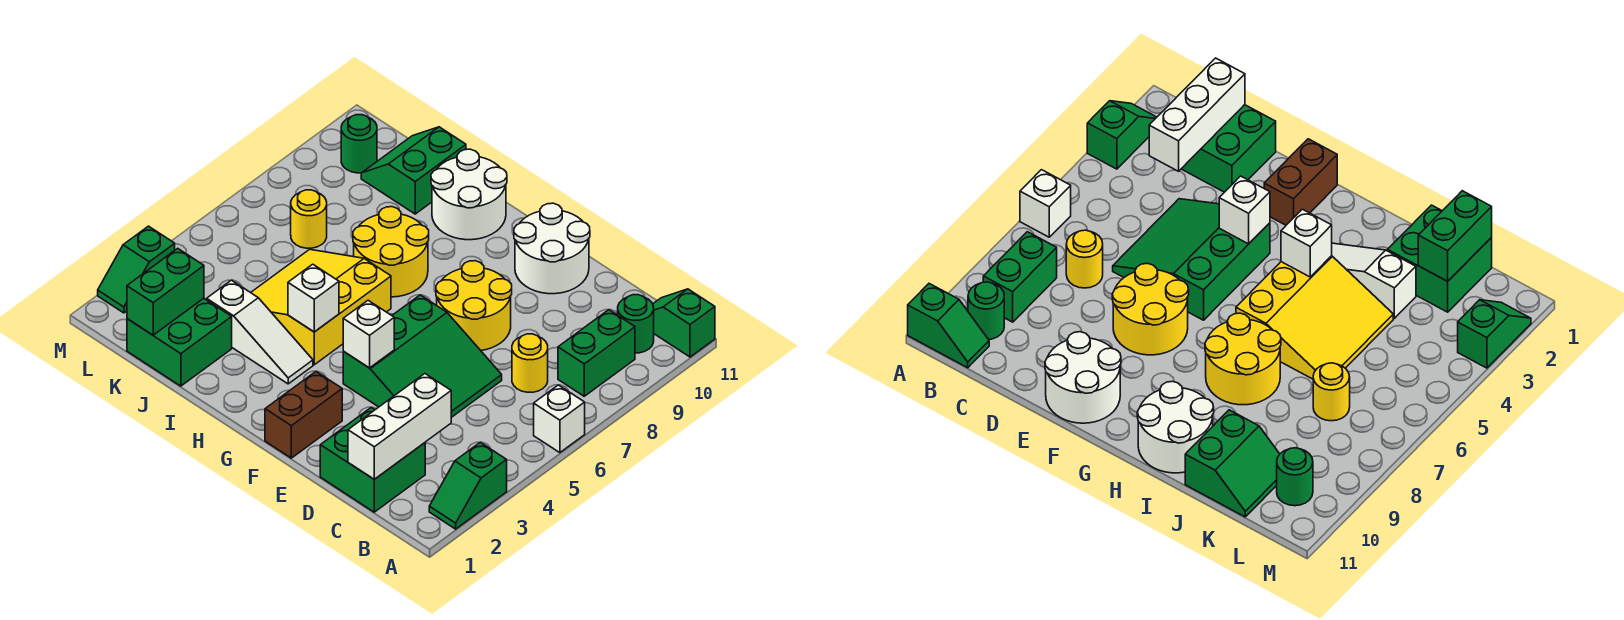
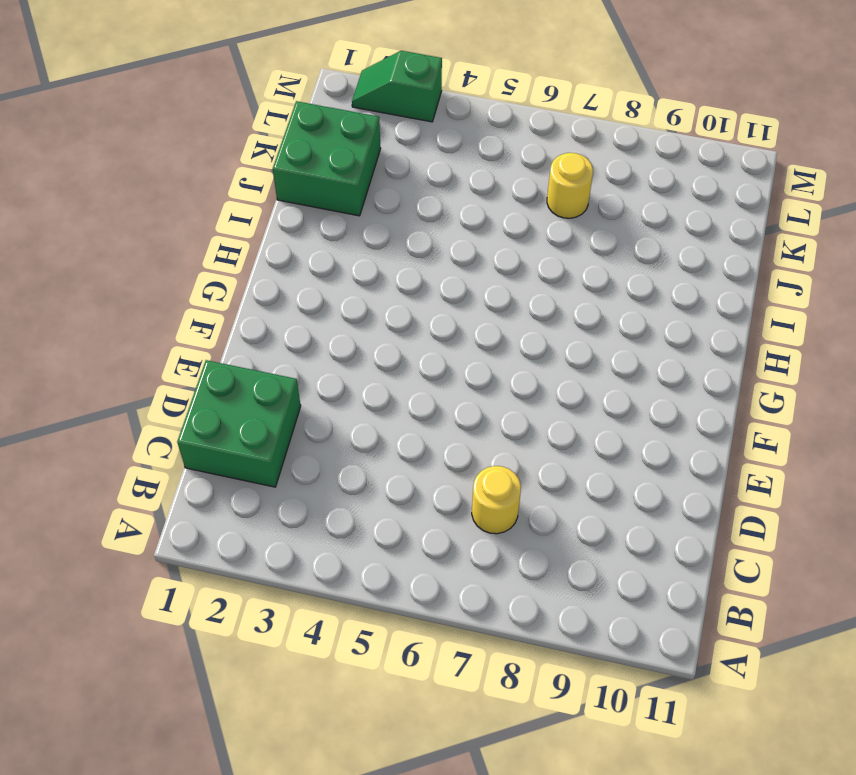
none -> green slope A2:A3 level 1 top 3
none -> white brick A6 level 1
none -> green slope A11:B11 level 1 top A

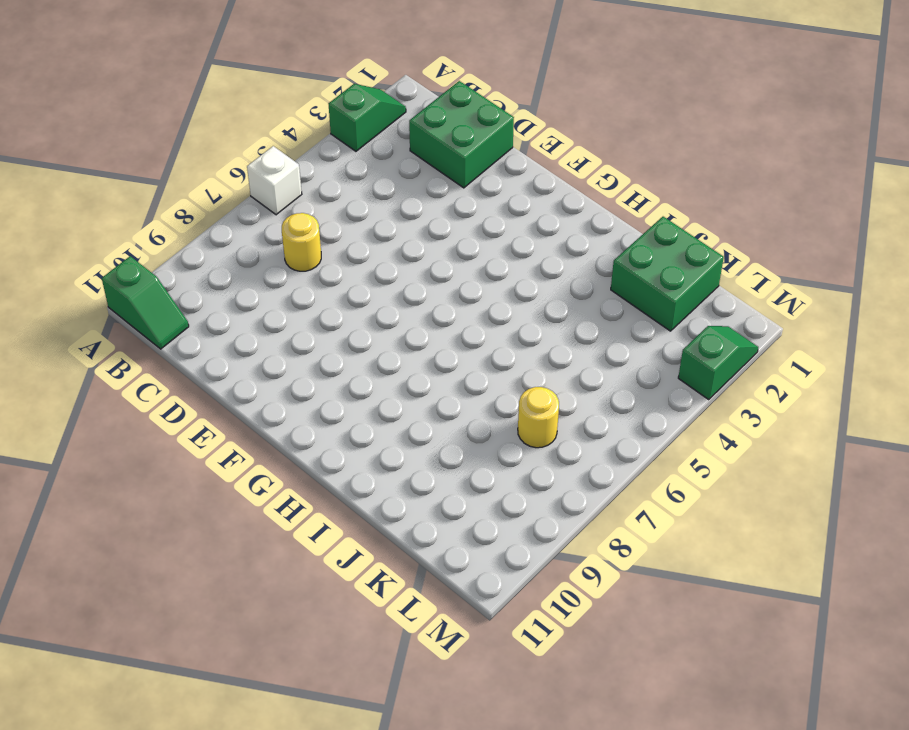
none -> green brick B8:B9 level 1
none -> green round brick B10 level 1
none -> green slope D4:F6 level 1 top F

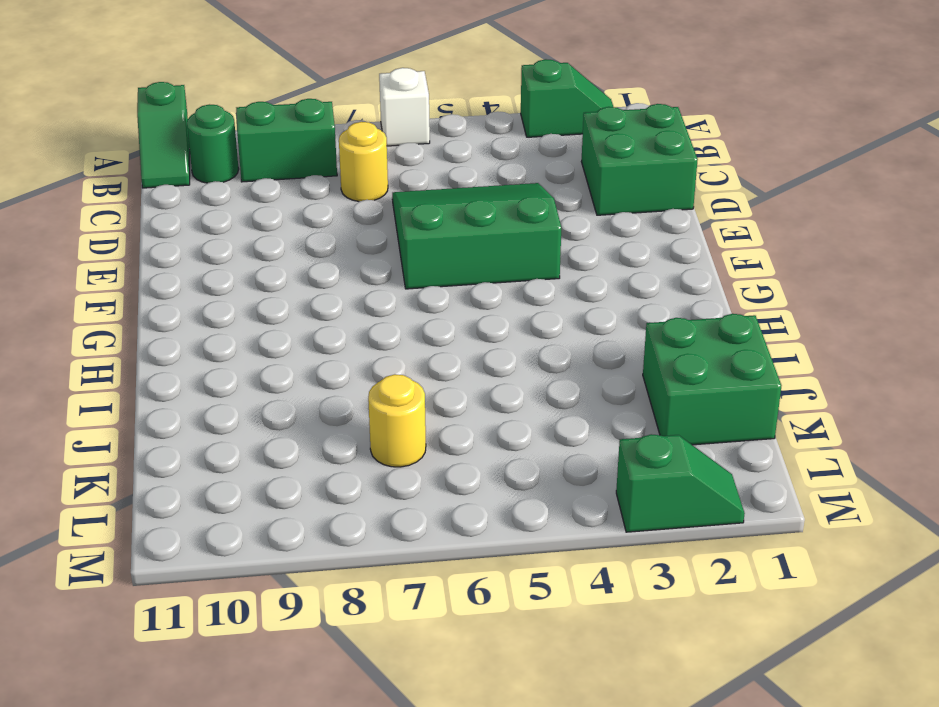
none -> yellow round brick E7:F8 level 1
none -> white round brick E10:F11 level 1
none -> brown brick F1:F2 level 1

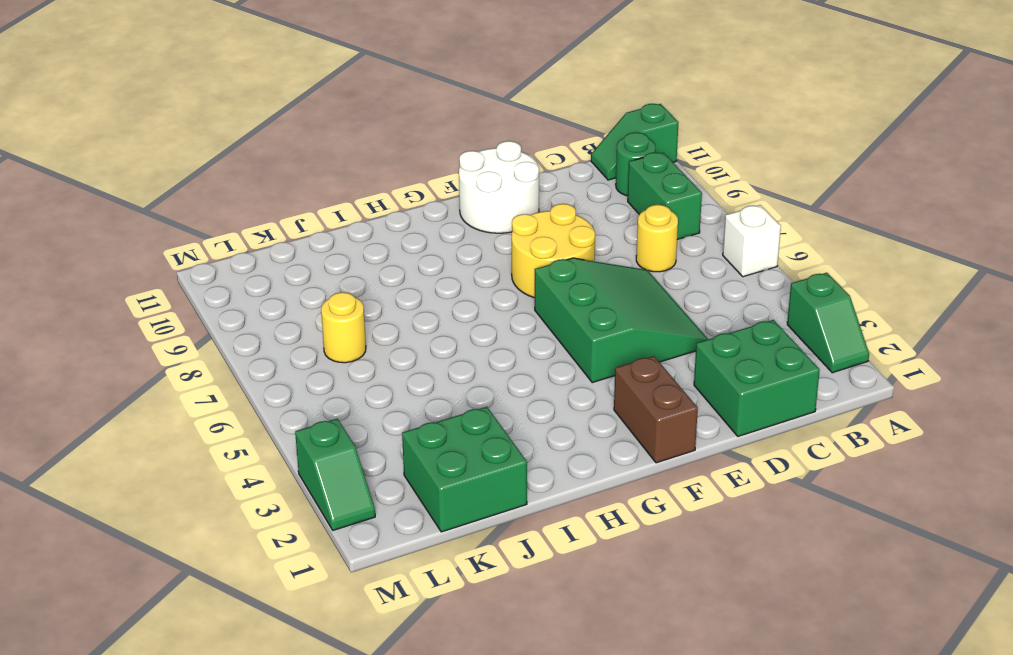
none -> white slope H3:J3 level 1 top J
none -> yellow slope H4:J6 level 1 top H
none -> yellow round brick H7:I8 level 1

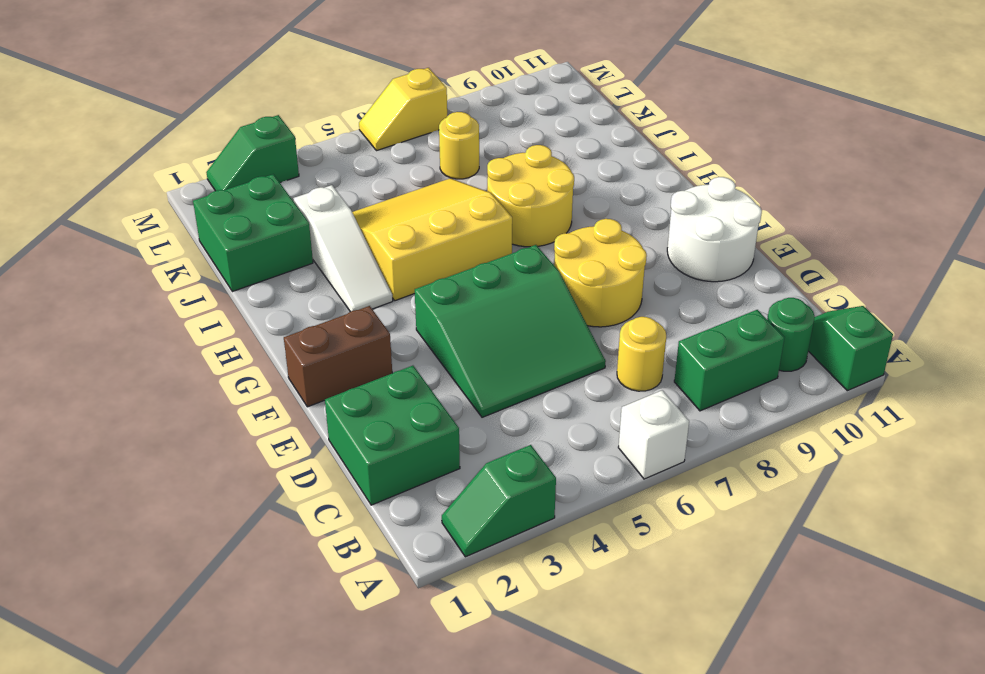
yellow slope M6:M7 level 1 top 7 -> none
none -> white round brick H10:I11 level 1
none -> green slope J10:K11 level 1 top J
none -> green round brick L10 level 1

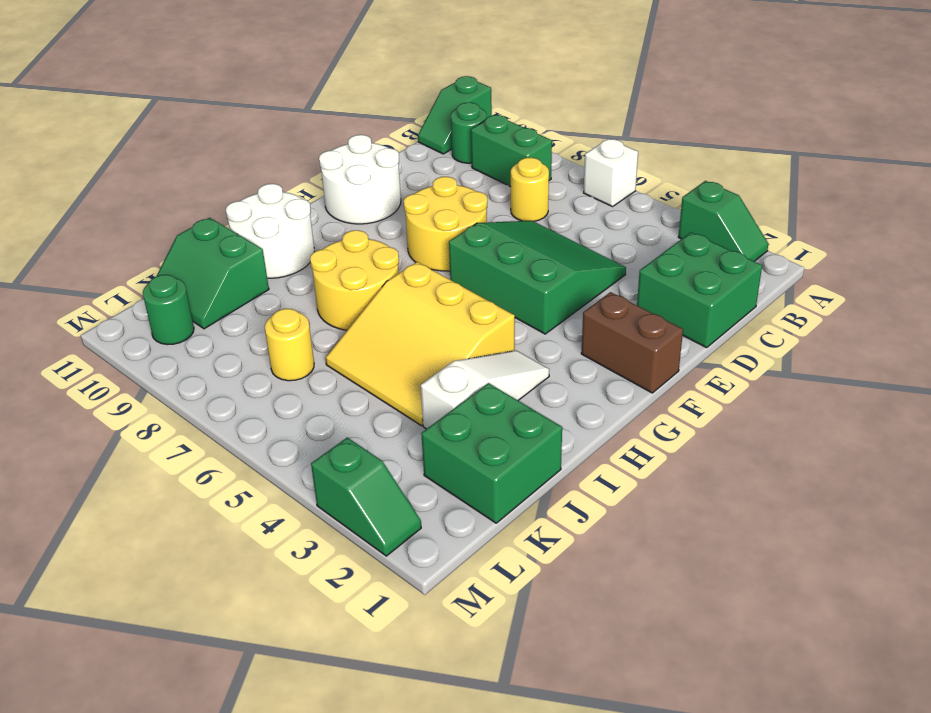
none -> white brick C1:C3 level 2
none -> white brick F4 level 2
none -> white brick H4 level 2

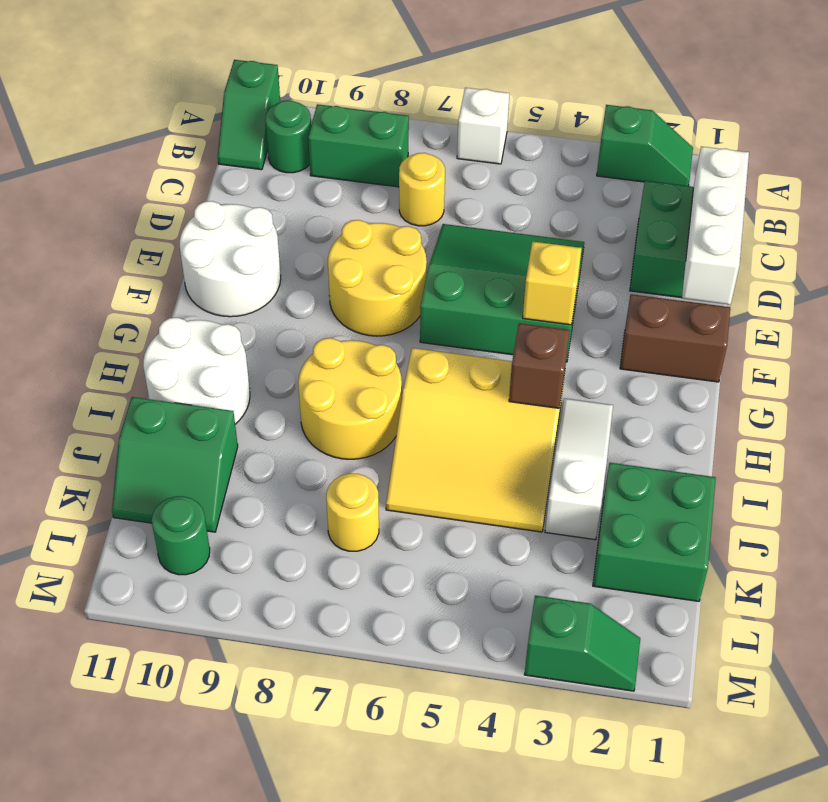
white brick C1:E1 level 2 -> white brick C1:C3 level 2
yellow brick F4 level 2 -> white brick F4 level 2
brown brick H4 level 2 -> white brick H4 level 2
none -> green brick K1:K2 level 2

